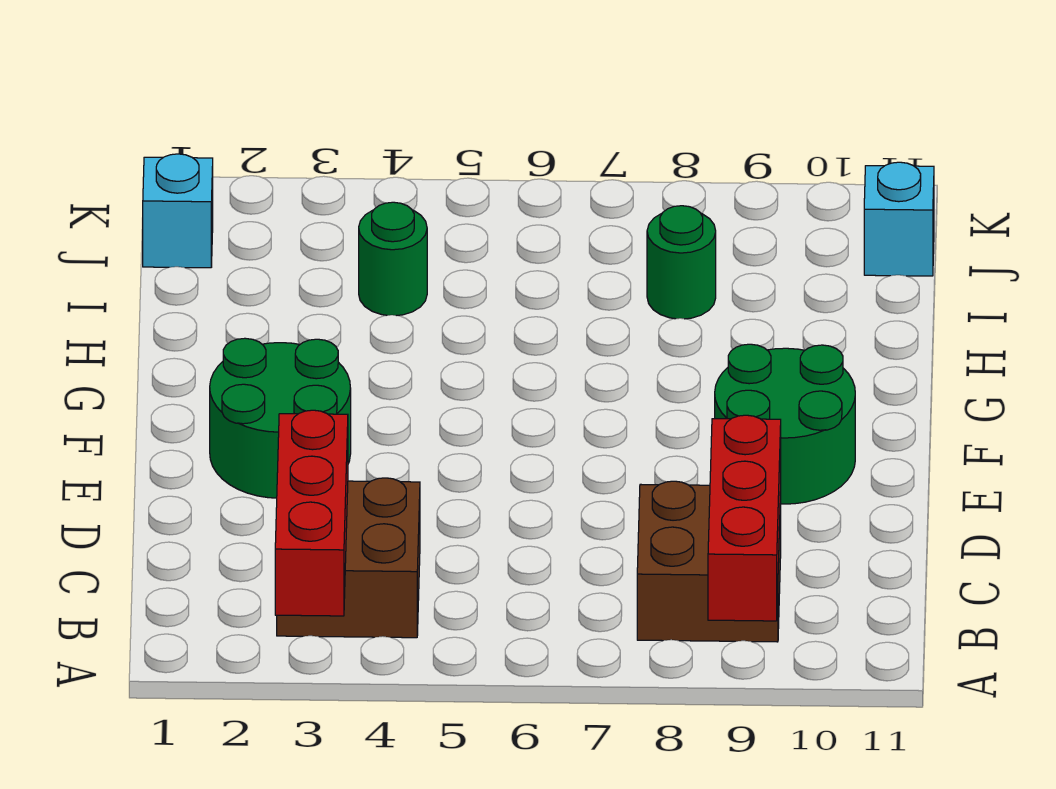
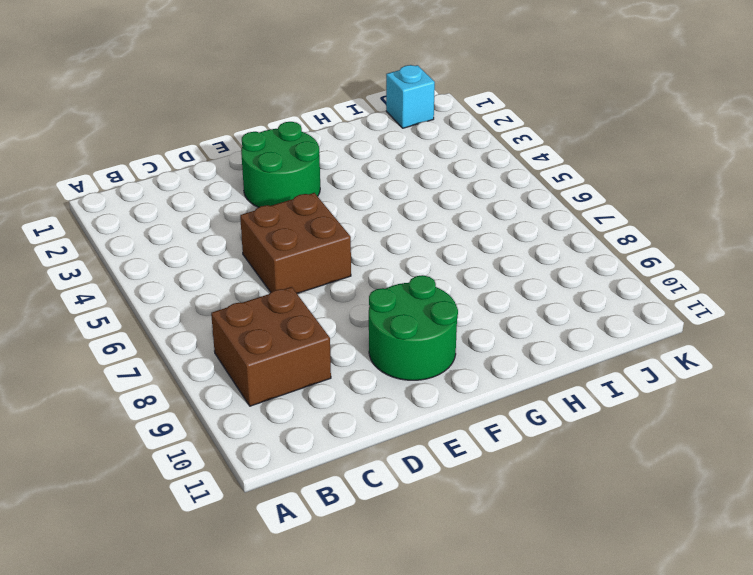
brown brick D5:E6 level 1 -> brown brick B3:C4 level 1
none -> green round brick I4 level 1
none -> green round brick I8 level 1

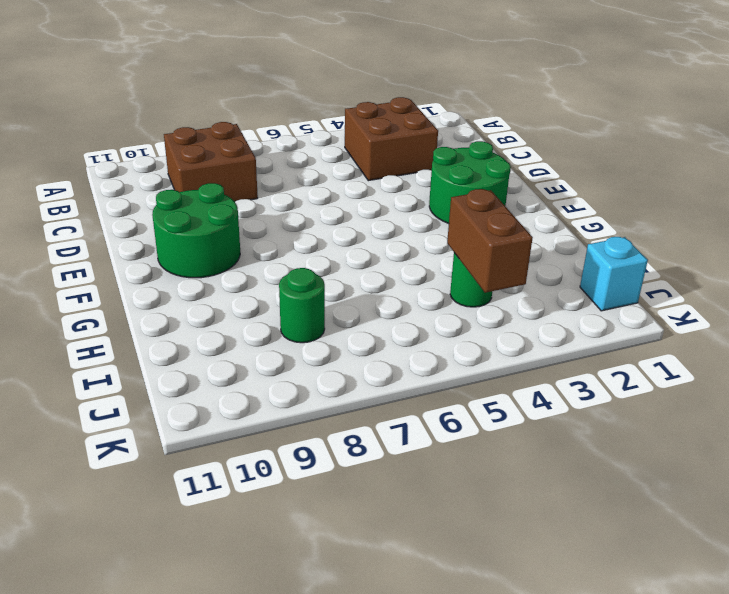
brown brick I4:J4 level 2 -> none
none -> cyan brick J11 level 1
none -> red brick A3:C3 level 2

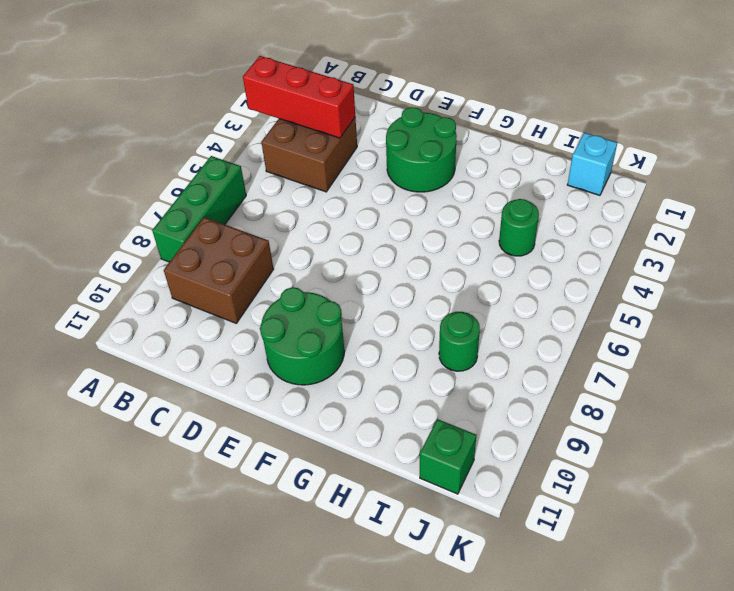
green brick A6:A8 level 1 -> none
green brick J11 level 1 -> cyan brick J11 level 1
none -> red brick A9:C9 level 2

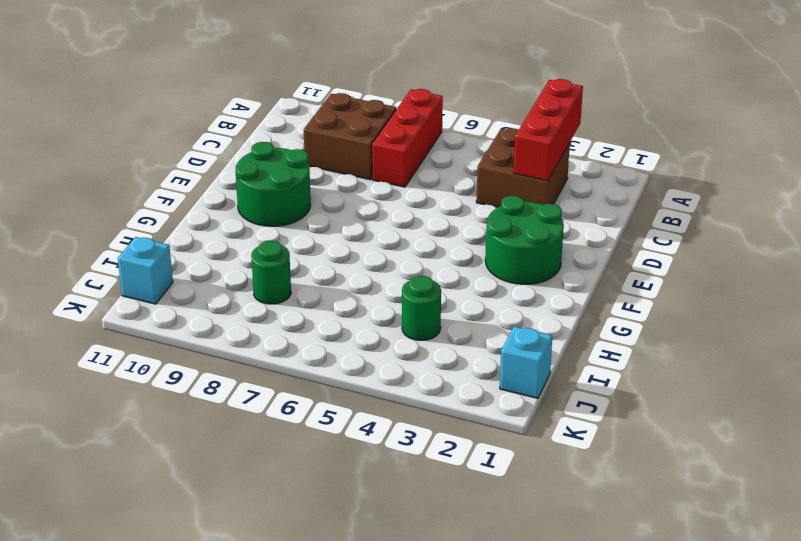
red brick A7:C7 level 1 -> red brick A9:C9 level 2

